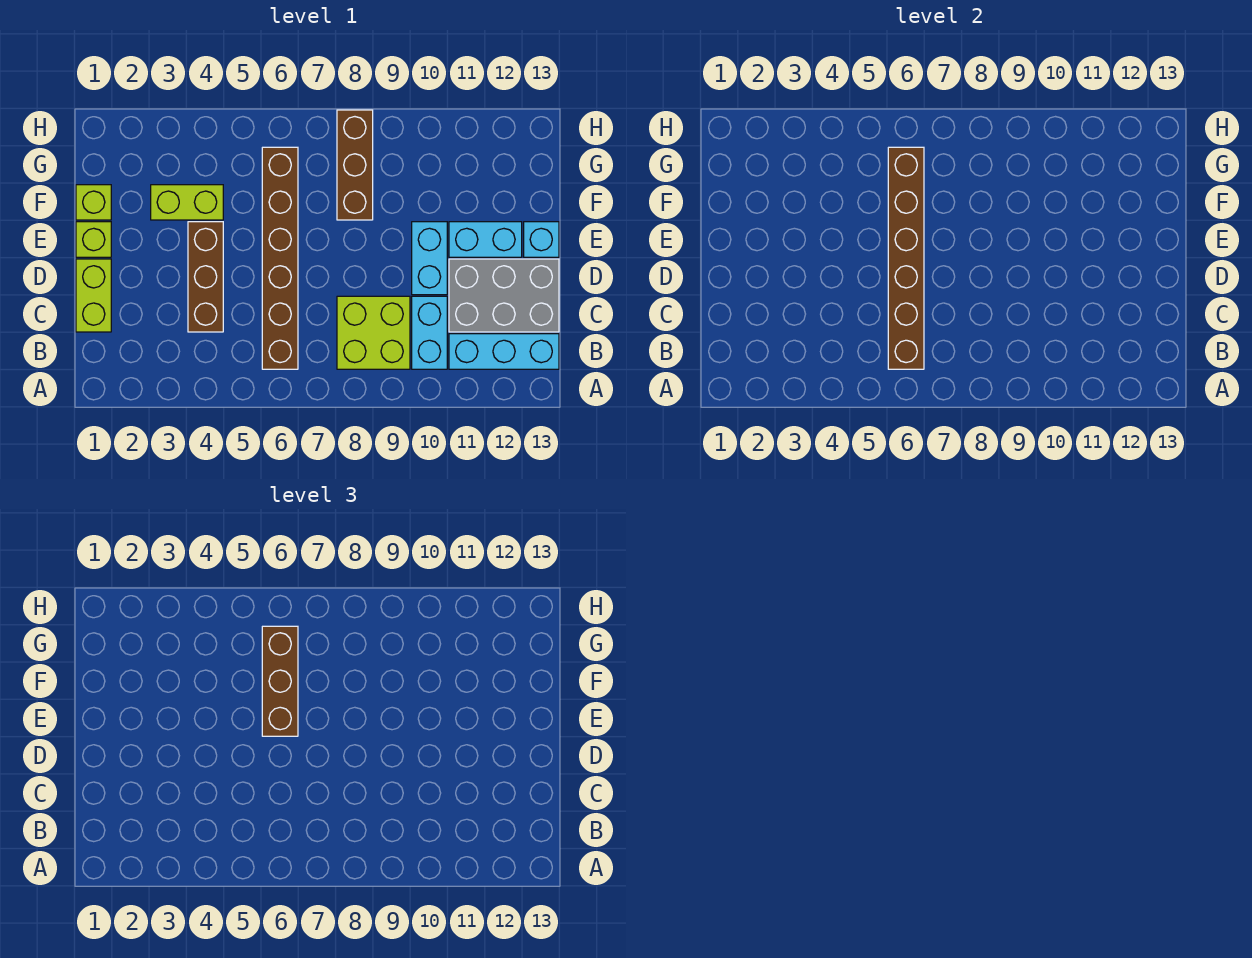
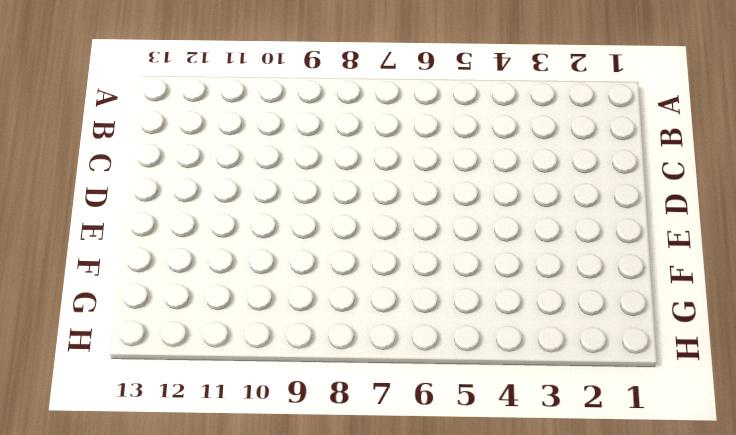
none -> brown brick B6:G6 level 1
none -> lime brick B8:C9 level 1
none -> cyan brick B10:C10 level 1

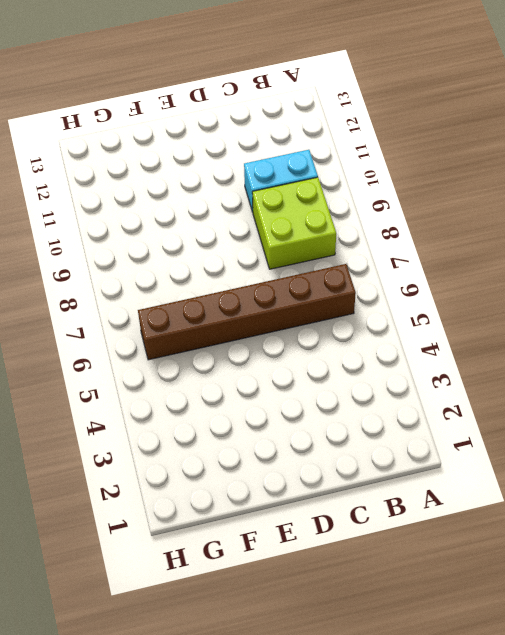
none -> cyan brick B11:B13 level 1
none -> lime brick C1:D1 level 1
none -> brown brick C4:E4 level 1

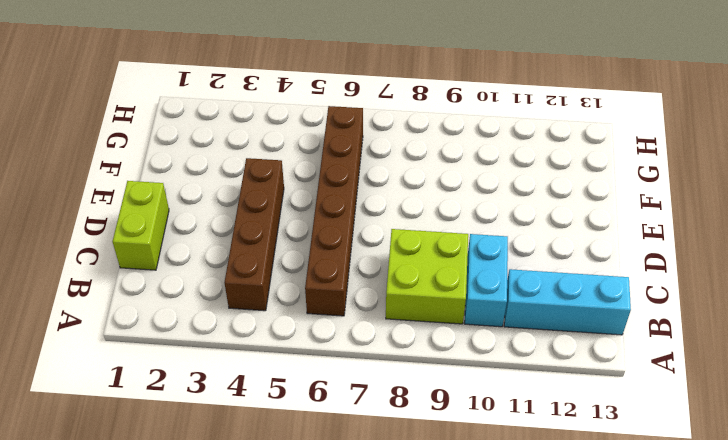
brown brick B4:E4 level 1 -> brown brick C4:E4 level 1
none -> grey brick C11:D13 level 1
none -> cyan brick D10:E10 level 1
none -> lime brick E1 level 1

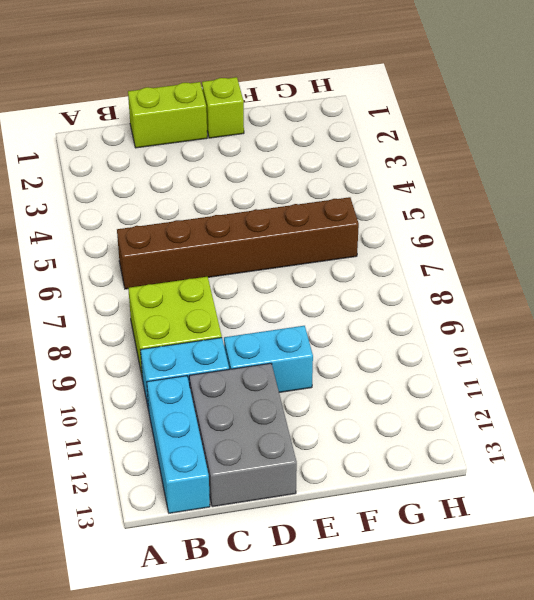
none -> brown brick C4:E4 level 1
none -> cyan brick E11:E12 level 1
none -> cyan brick E13 level 1

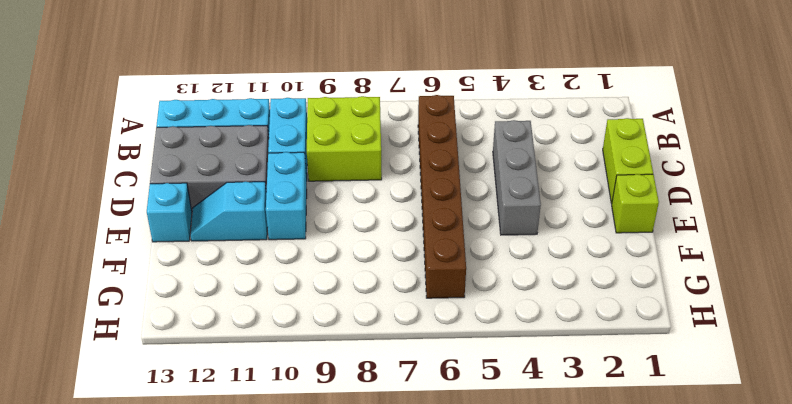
grey brick C4:E4 level 1 -> brown brick C4:E4 level 1
cyan slope E11:E12 level 1 top 11 -> cyan brick E11:E12 level 1
none -> lime brick F1 level 1
none -> lime brick F3:F4 level 1
none -> brown brick F8:H8 level 1

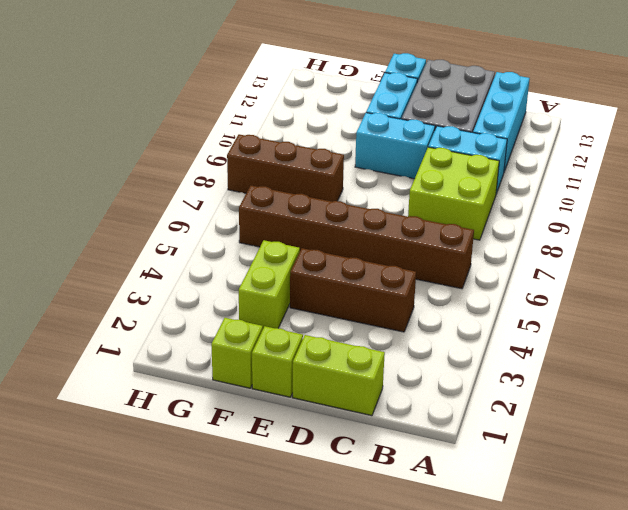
none -> brown brick B6:G6 level 2
none -> brown brick E6:G6 level 3

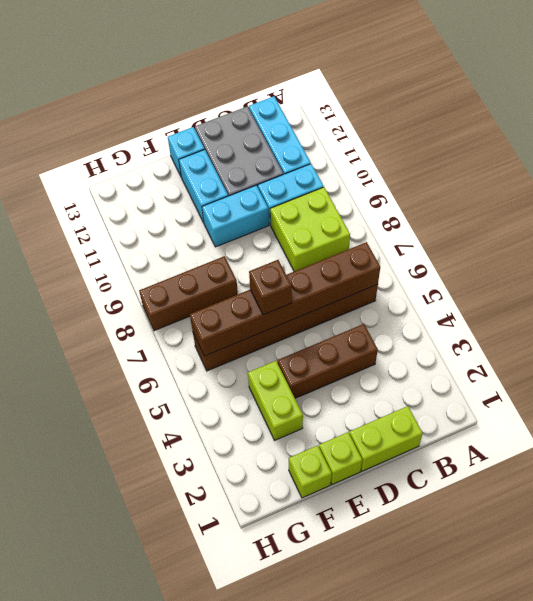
brown brick E6 level 3 -> brown brick E6:G6 level 3

